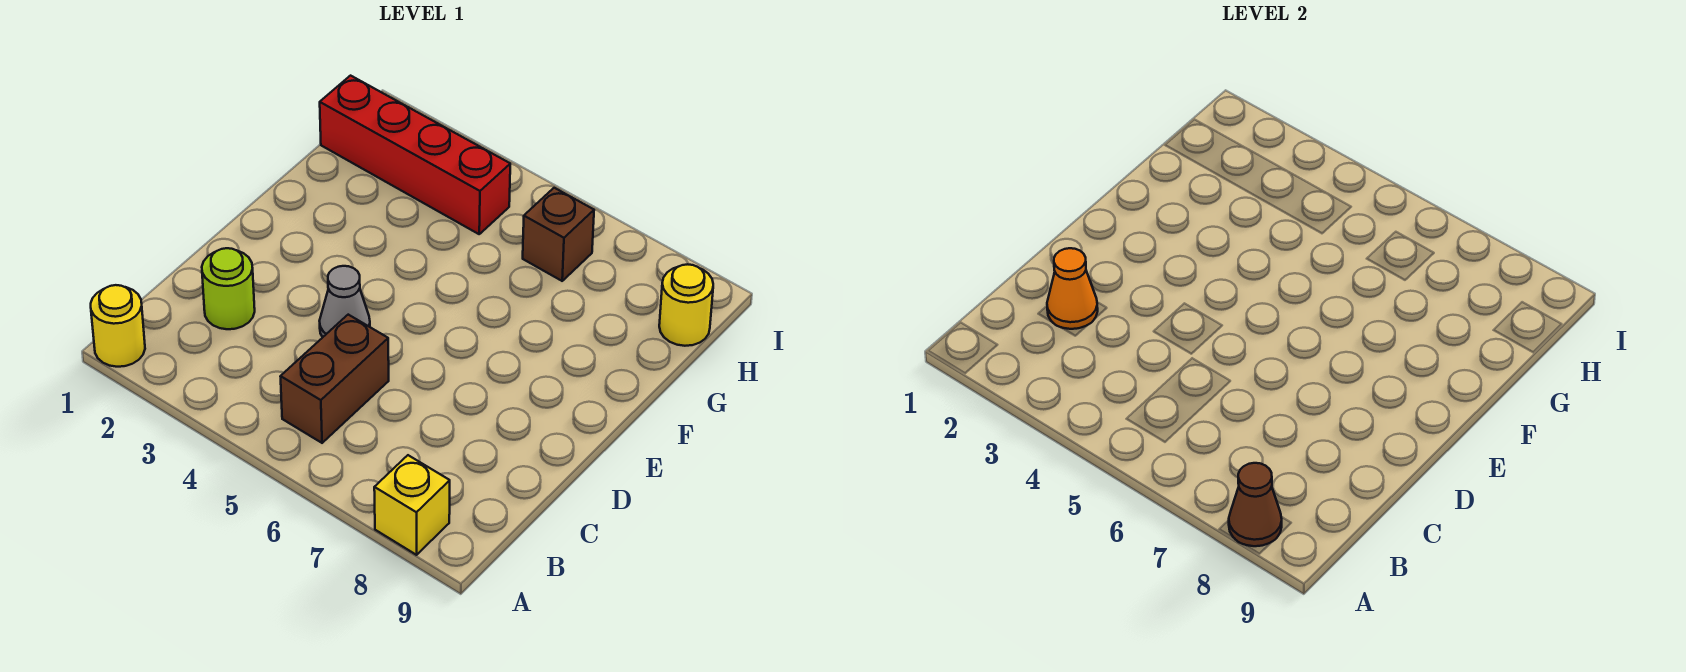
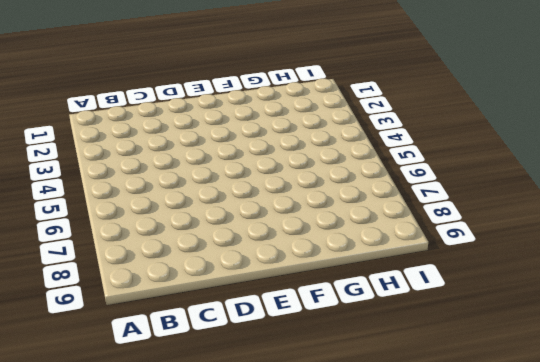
none -> yellow round brick A1 level 1
none -> yellow brick A8 level 1

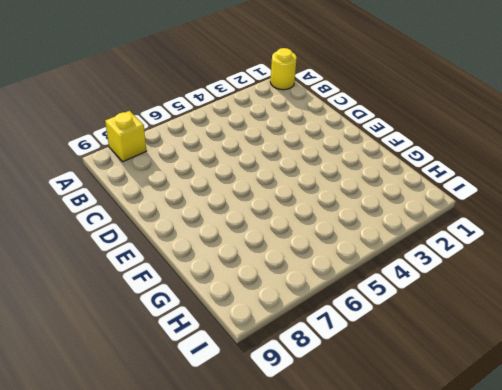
none -> brown brick B5:C5 level 1
none -> lime round brick C2 level 1

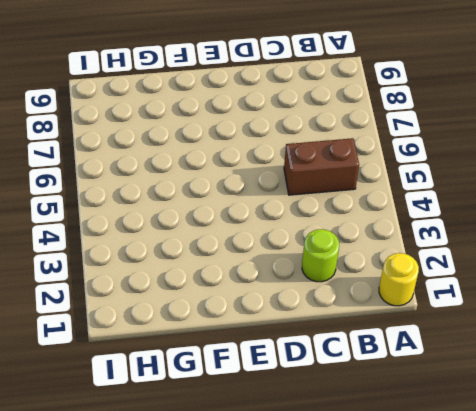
none -> yellow brick A8 level 1
none -> grey cone D4 level 1

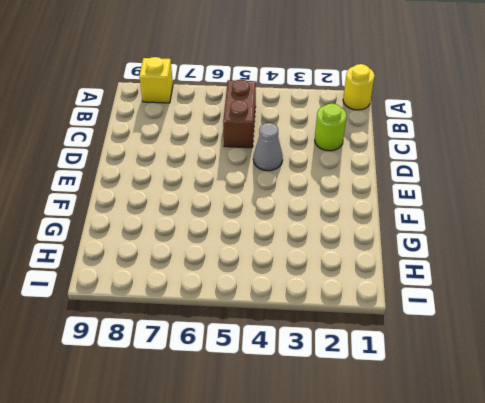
none -> red brick H1:H4 level 1
none -> brown brick H6 level 1

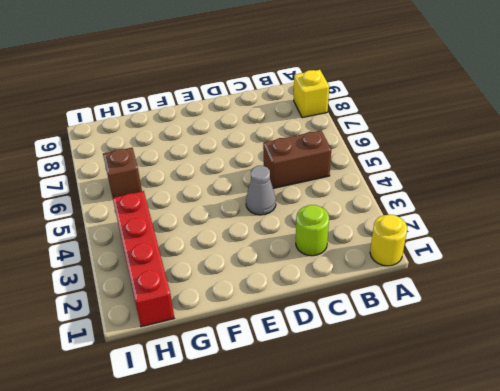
none -> yellow round brick H9 level 1
none -> brown cone A8 level 2

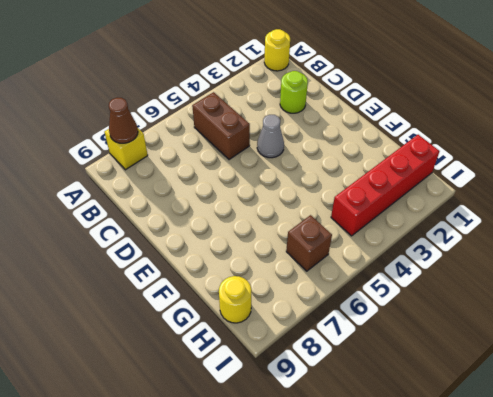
none -> orange cone C2 level 2

